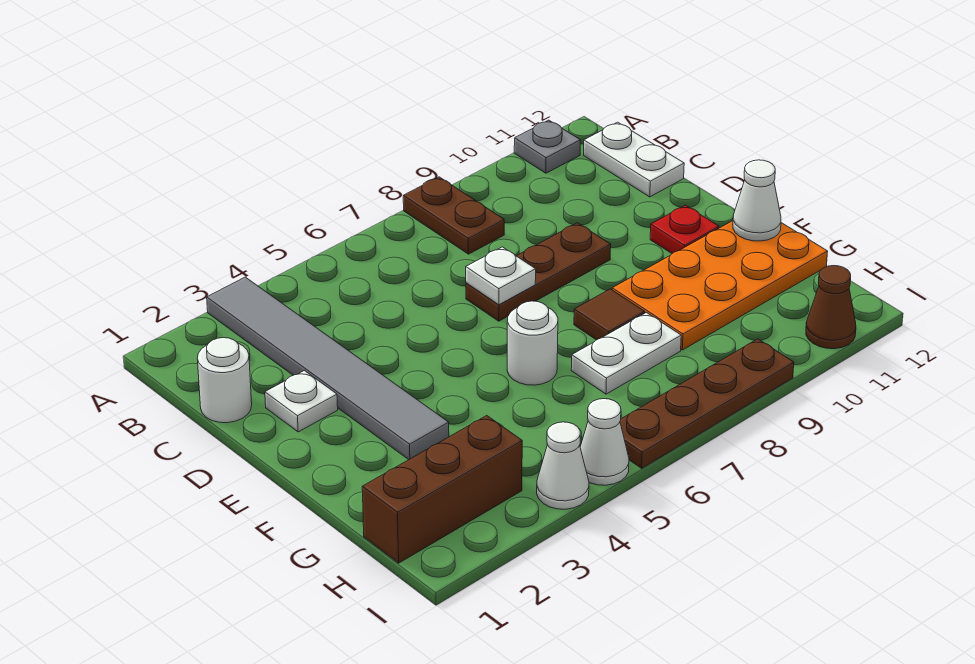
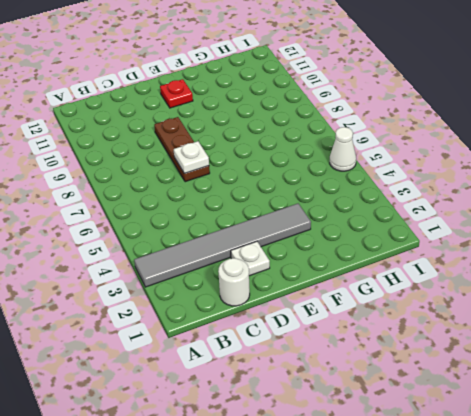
none -> brown plate A8:B8 level 1
none -> grey plate A11 level 1
none -> white plate B12:C12 level 1

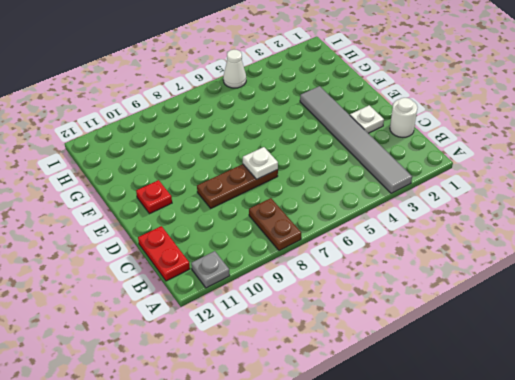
red plate B12:C12 level 1 -> white plate B12:C12 level 1
none -> white round brick F6 level 1
none -> brown tile F8 level 1
none -> orange plate F9:G12 level 1

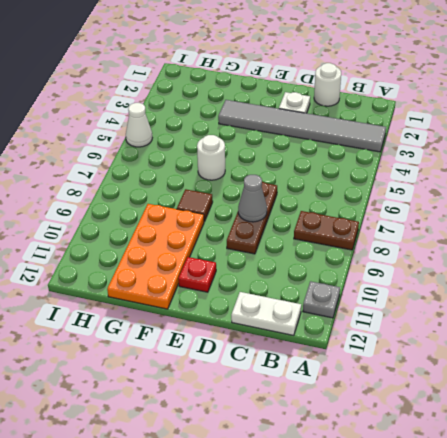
grey cone D8 level 2 -> none
none -> white plate G7:G8 level 1
none -> brown brick H1:H3 level 1
none -> white cone I4 level 1

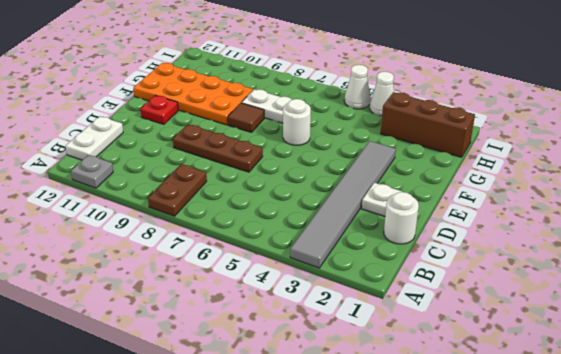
none -> brown plate I6:I9 level 1
none -> brown cone I11 level 1
none -> white plate D7 level 2

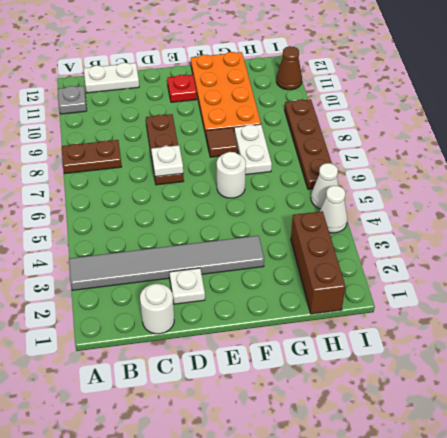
none -> white cone F12 level 2

